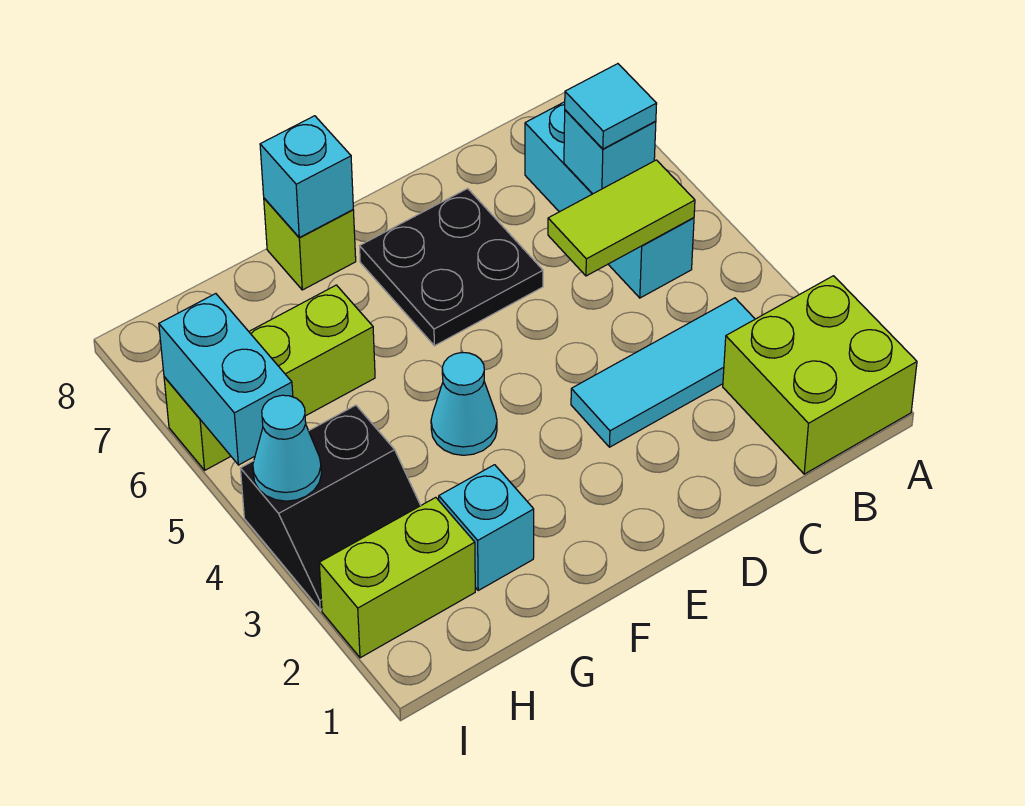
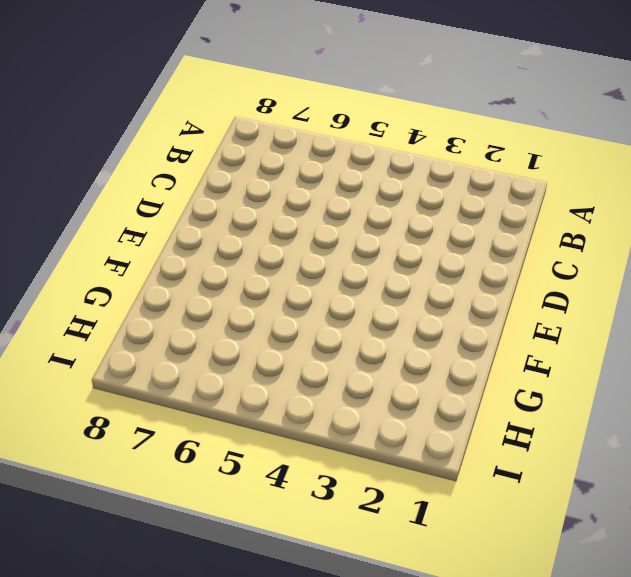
none -> lime brick A1:B2 level 1
none -> cyan tile B3:D3 level 1
none -> cyan brick B5:B7 level 1

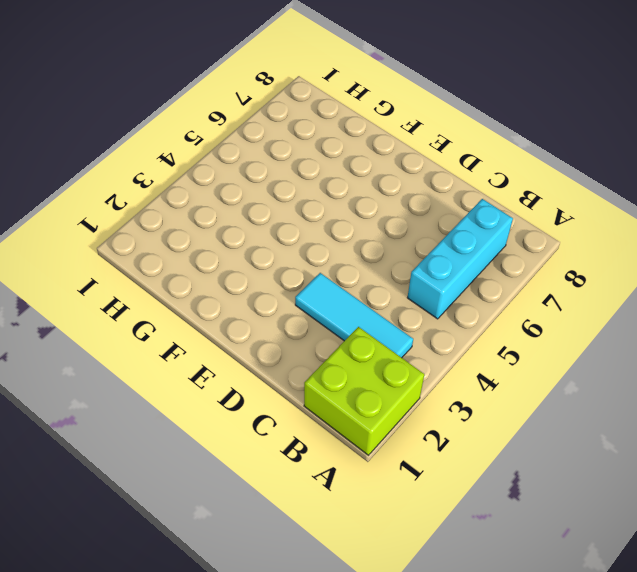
none -> black plate D6:E7 level 1
none -> cyan cone F4 level 1
none -> lime brick F8 level 1

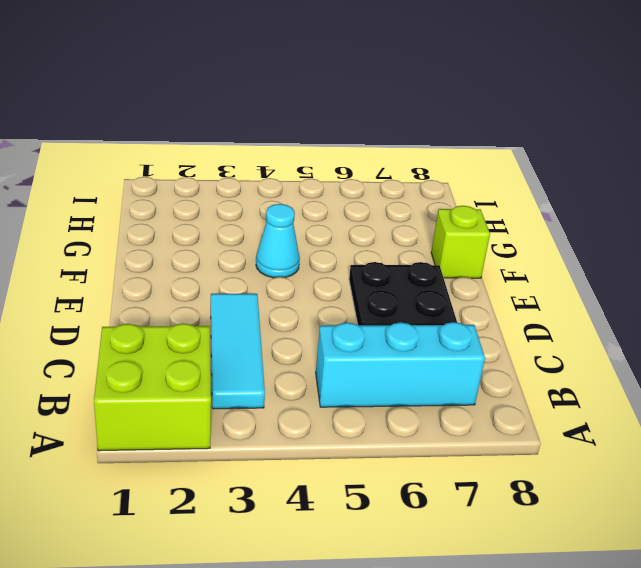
none -> cyan brick G2 level 1
none -> lime brick G6:I6 level 1
none -> lime brick H2:I2 level 1

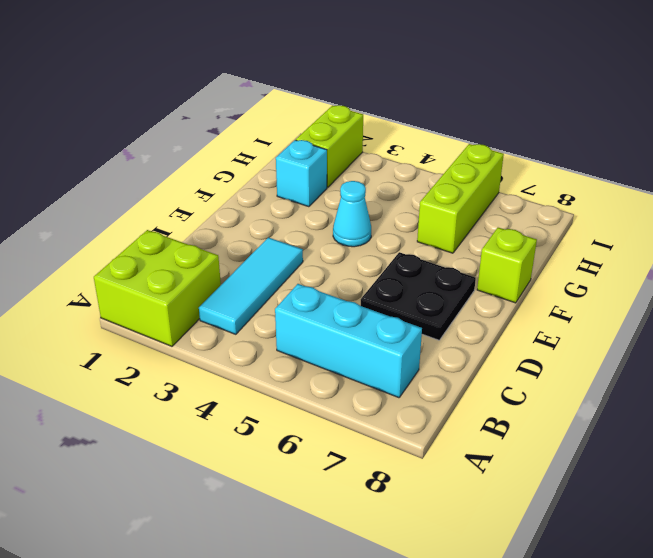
none -> black slope H3:I4 level 1 top 4
none -> lime tile B5:C5 level 2
none -> cyan brick B6 level 2

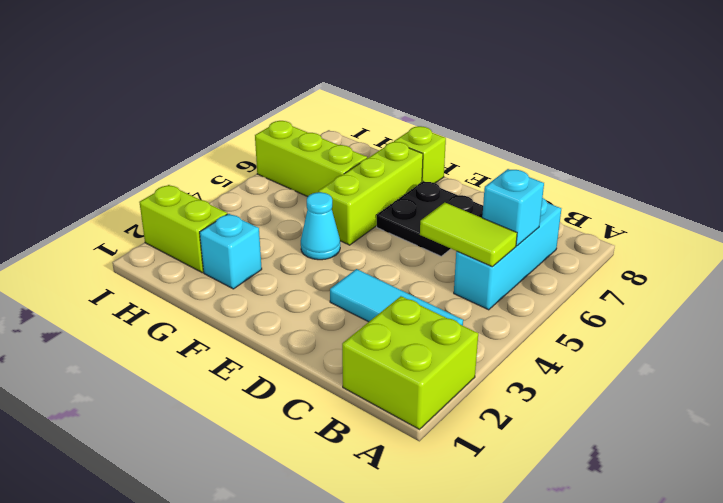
lime brick F5:F7 level 1 -> none
none -> black slope H3:I4 level 1 top 4
none -> cyan brick F8 level 2
none -> cyan cone I4 level 2

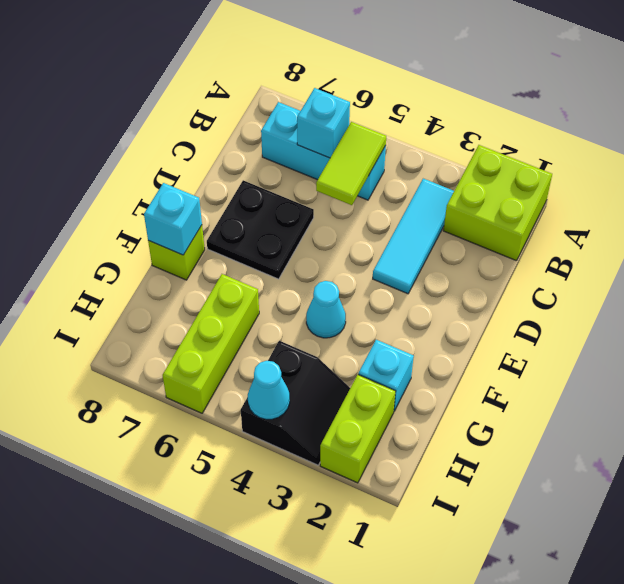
none -> cyan brick I5:I6 level 2
none -> cyan tile B6 level 3

